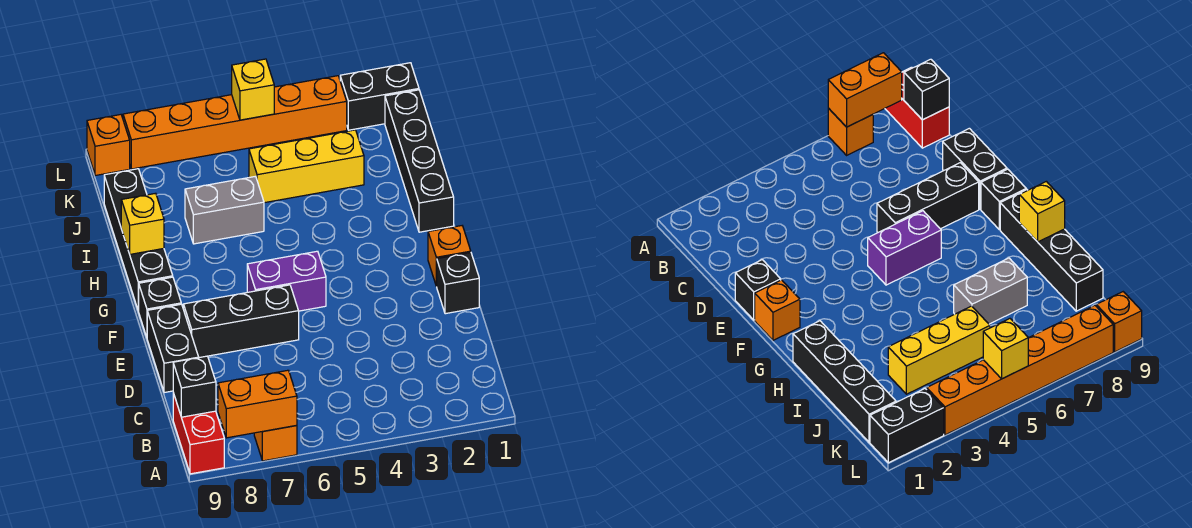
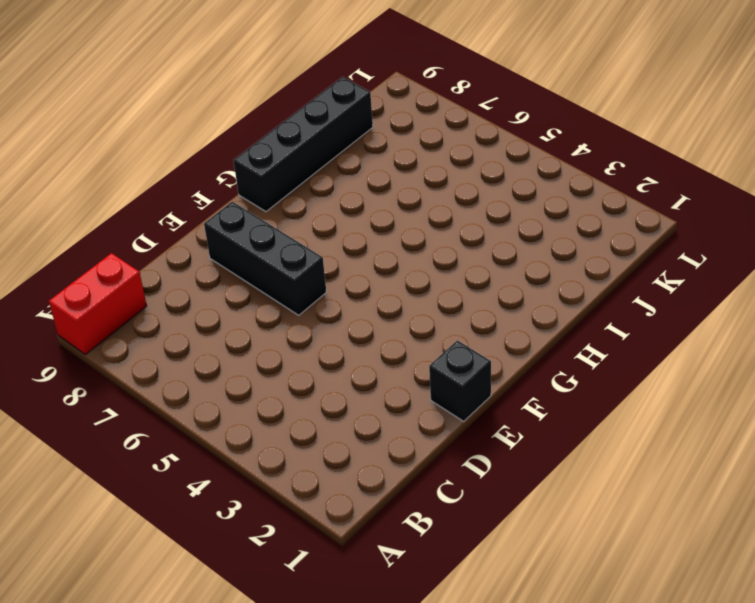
none -> orange brick A7 level 1
none -> black brick D9:E9 level 1
none -> orange brick F1 level 1

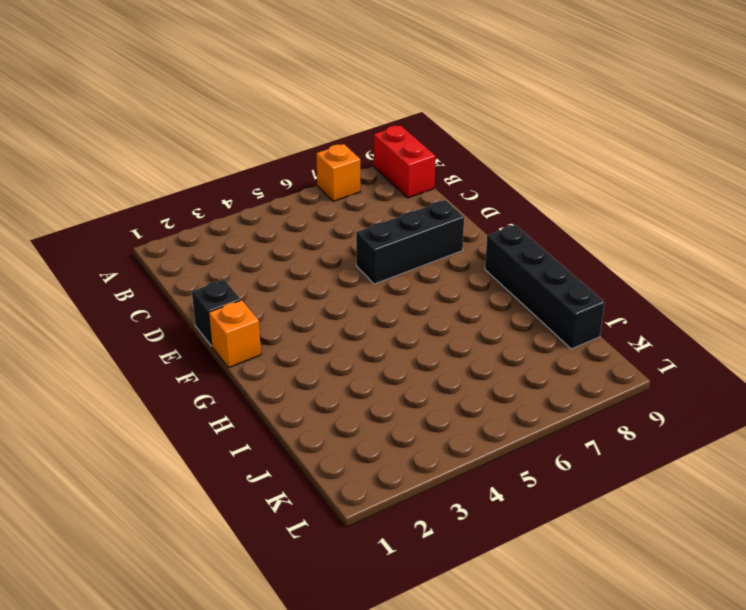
none -> black brick D9:E9 level 1
none -> purple brick F5:F6 level 1
none -> black brick F9 level 1

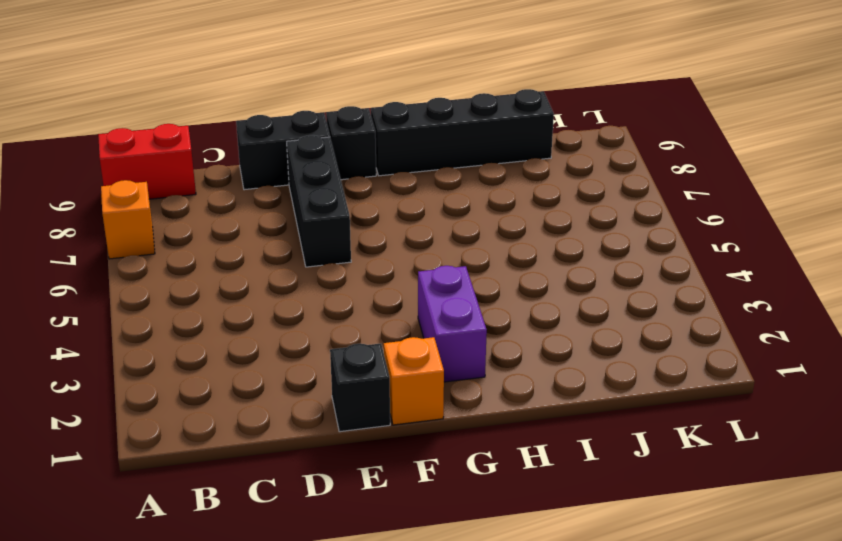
purple brick G2:G3 level 1 -> purple brick F5:F6 level 1
none -> black brick H1:K1 level 1
none -> grey brick I6:I7 level 1
none -> yellow brick J3:J5 level 1

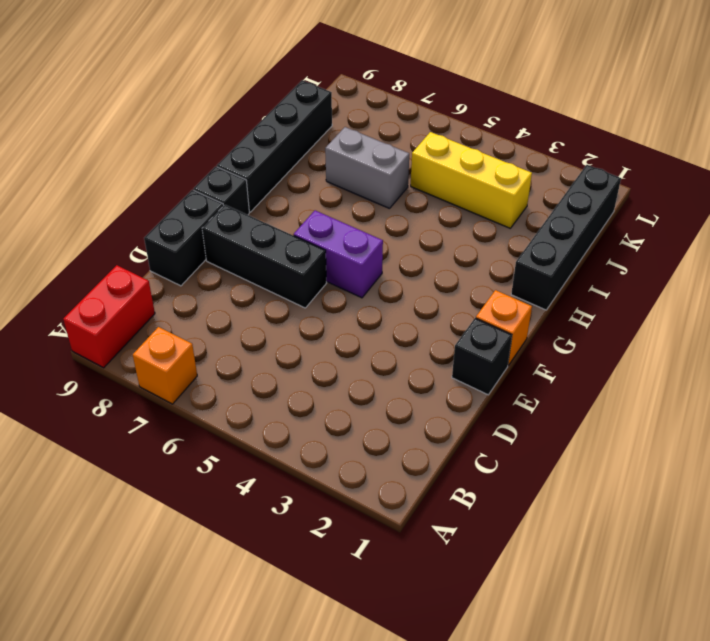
none -> black brick L1:L2 level 1
none -> orange brick L3:L8 level 1
none -> orange brick L9 level 1

